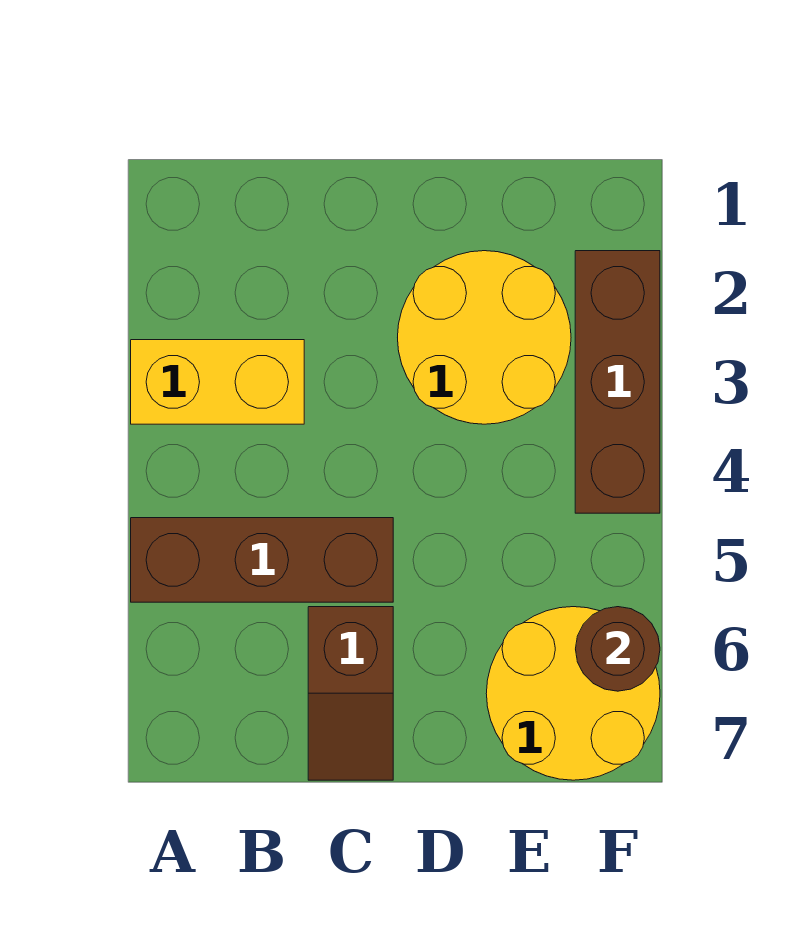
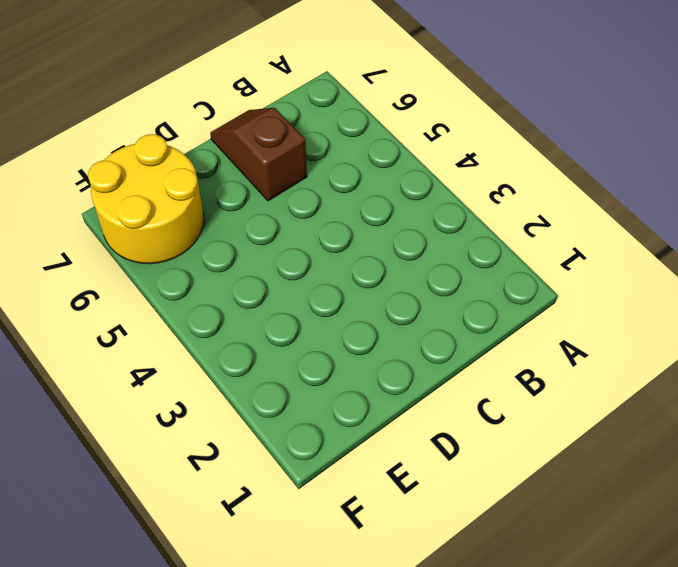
none -> yellow brick A3:B3 level 1
none -> brown brick A5:C5 level 1

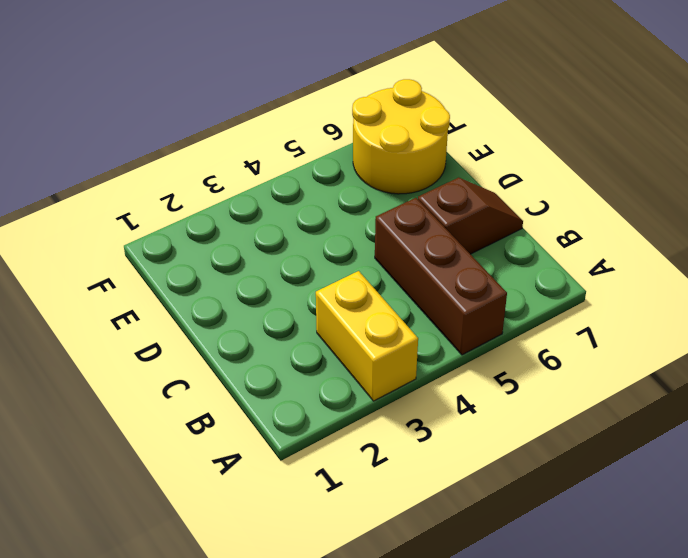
none -> yellow round brick D2:E3 level 1
none -> brown brick F2:F4 level 1

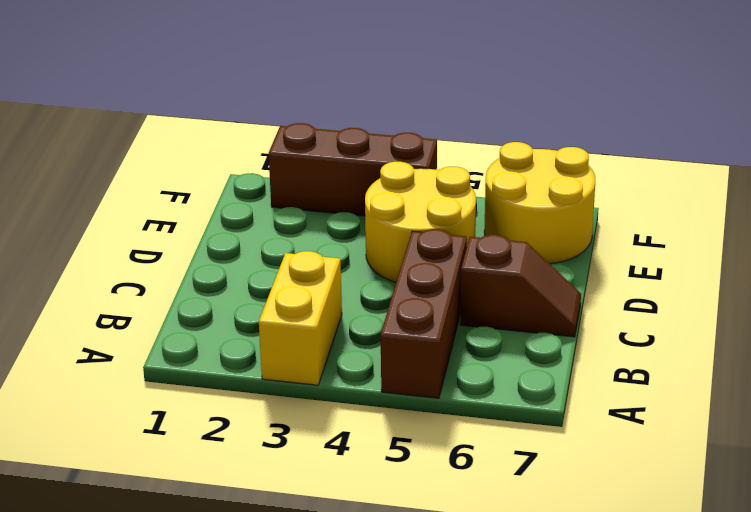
yellow round brick D4:E5 level 1 -> yellow round brick D2:E3 level 1
none -> brown round brick F6 level 2

